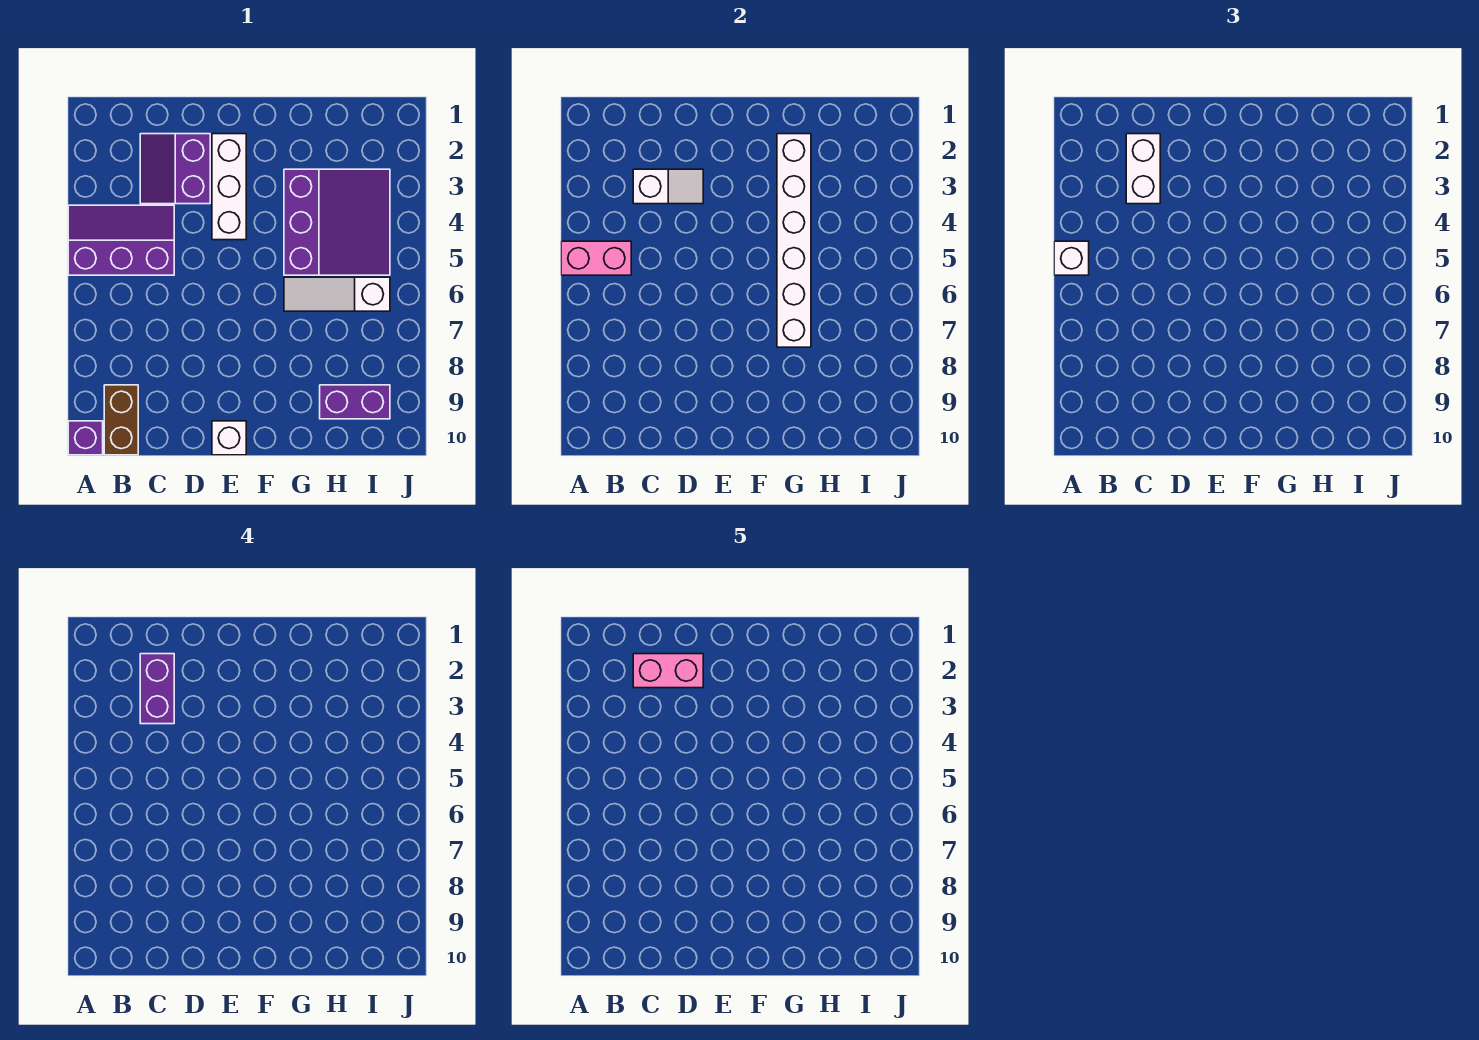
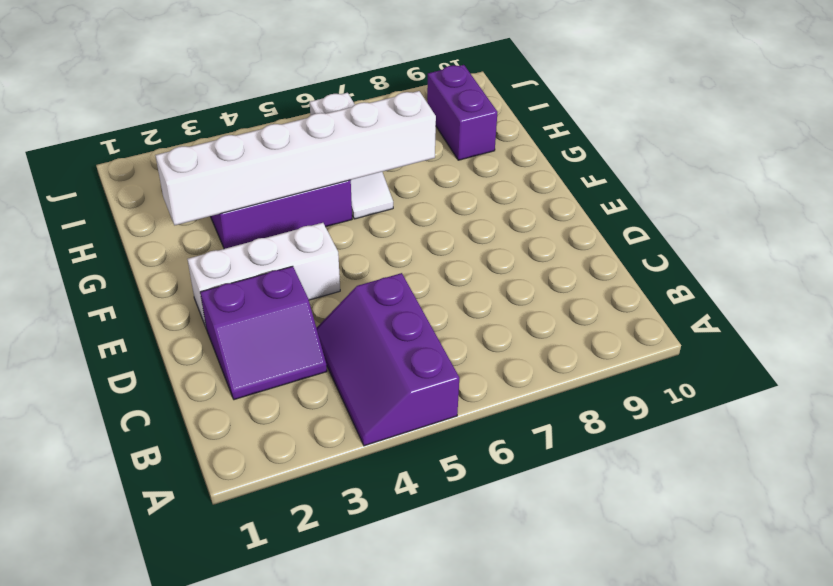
none -> purple brick A10 level 1
none -> brown brick B9:B10 level 1
none -> white brick E10 level 1

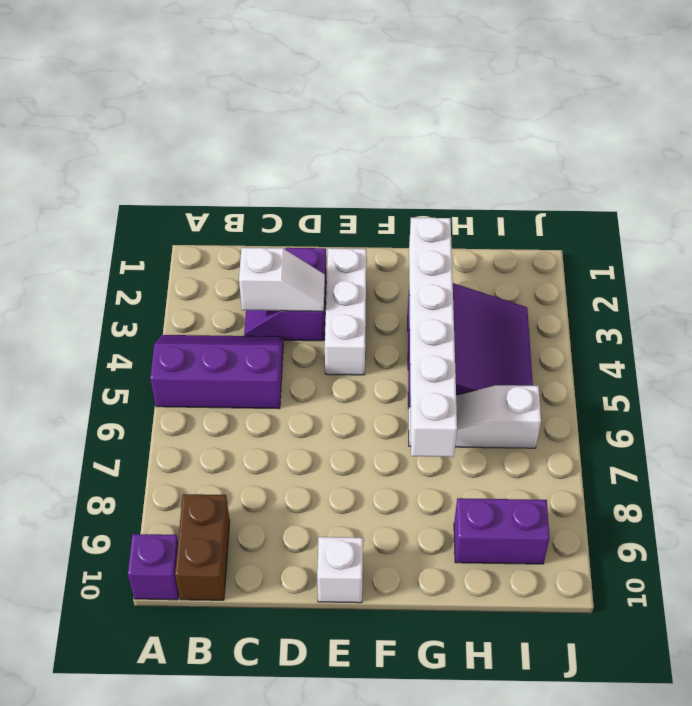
none -> pink brick A5:B5 level 2
none -> white brick A5 level 3
none -> white brick C2:C3 level 3

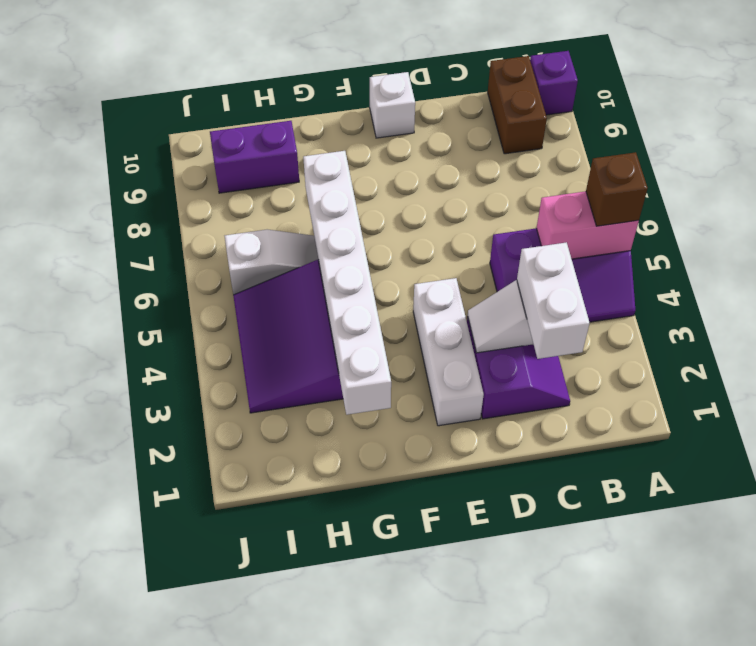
brown brick A5 level 3 -> white brick A5 level 3
none -> purple brick C2:C3 level 4
none -> pink brick C2:D2 level 5

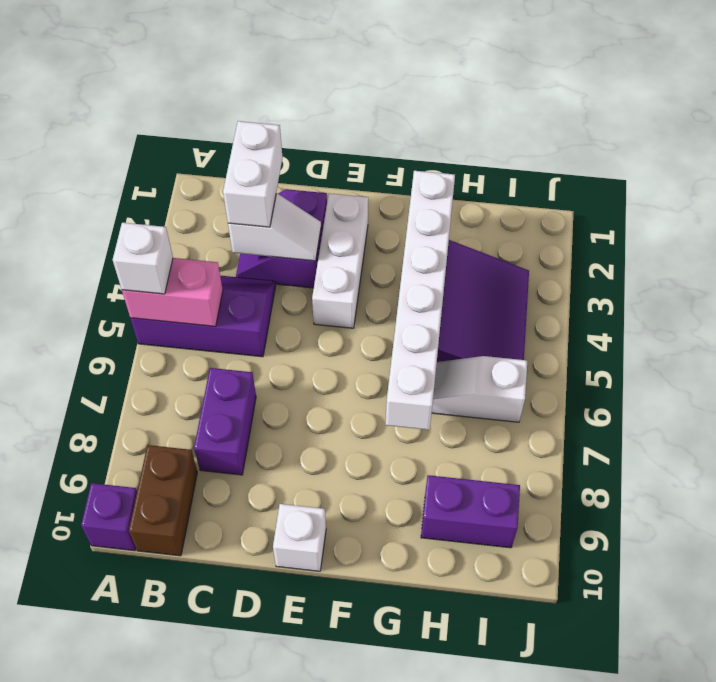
purple brick C7:C8 level 1 -> purple brick C2:C3 level 4
none -> pink brick C2:D2 level 5

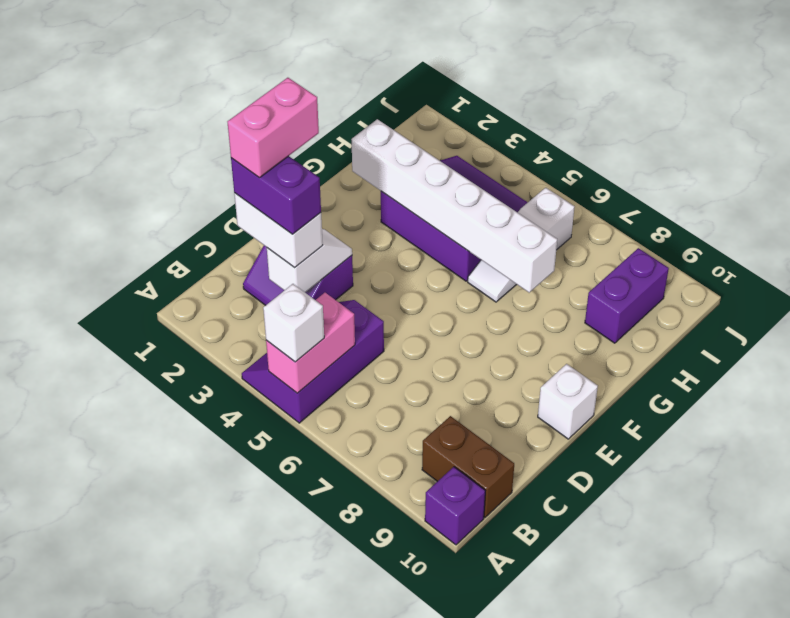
none -> white brick E2:E4 level 1

